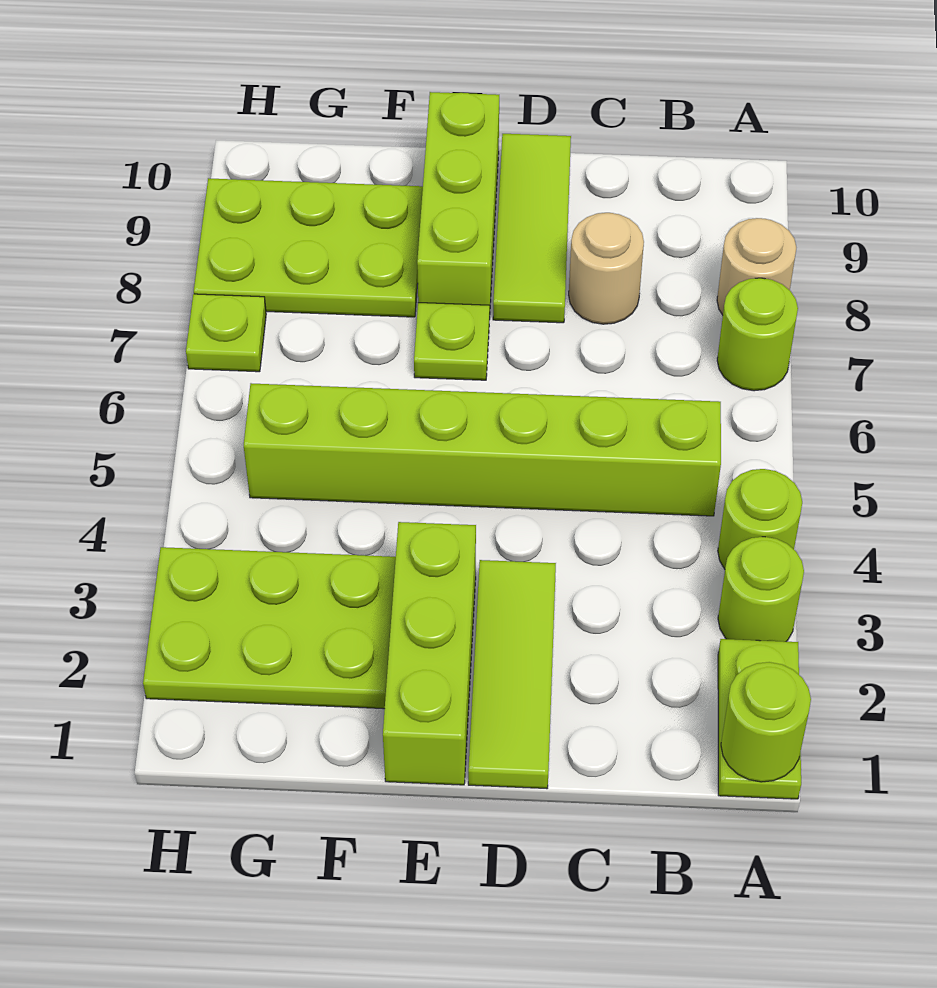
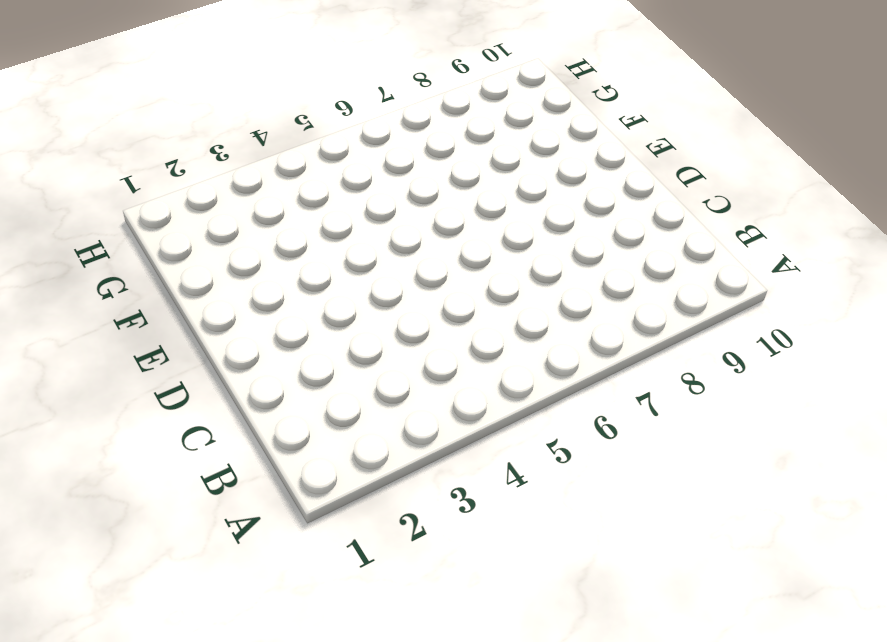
none -> lime plate A1:A2 level 1
none -> lime round brick A3 level 1
none -> lime round brick A4 level 1

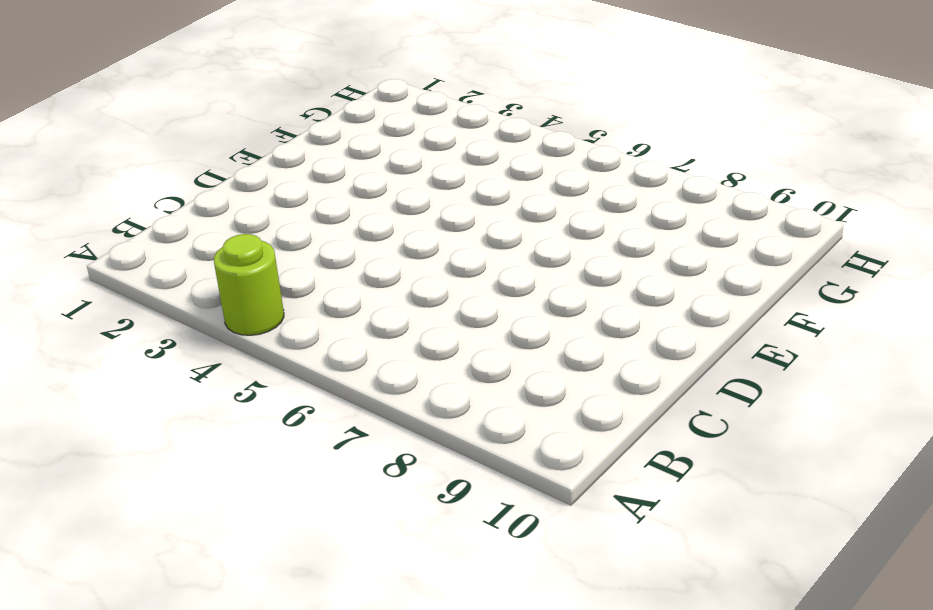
none -> lime plate A1:A2 level 1
none -> lime round brick A3 level 1
none -> lime round brick A7 level 1

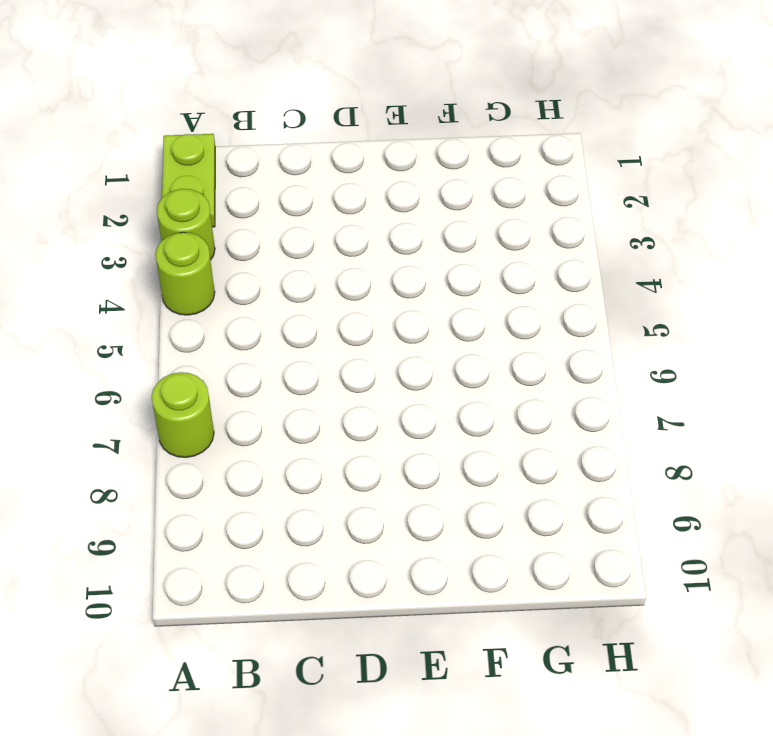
none -> tan round brick A8 level 1
none -> lime brick B5:G5 level 1
none -> tan round brick C8 level 1

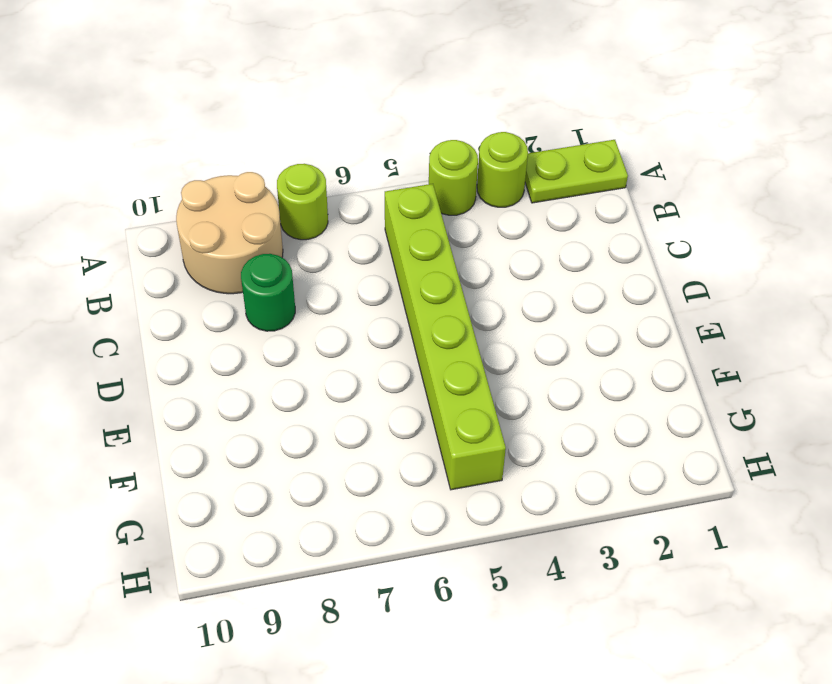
tan round brick A8:B9 level 1 -> tan round brick A8 level 1
green round brick C8 level 1 -> tan round brick C8 level 1
none -> lime tile D1:D3 level 1
none -> lime tile D8:D10 level 1
none -> lime brick E1:E3 level 1

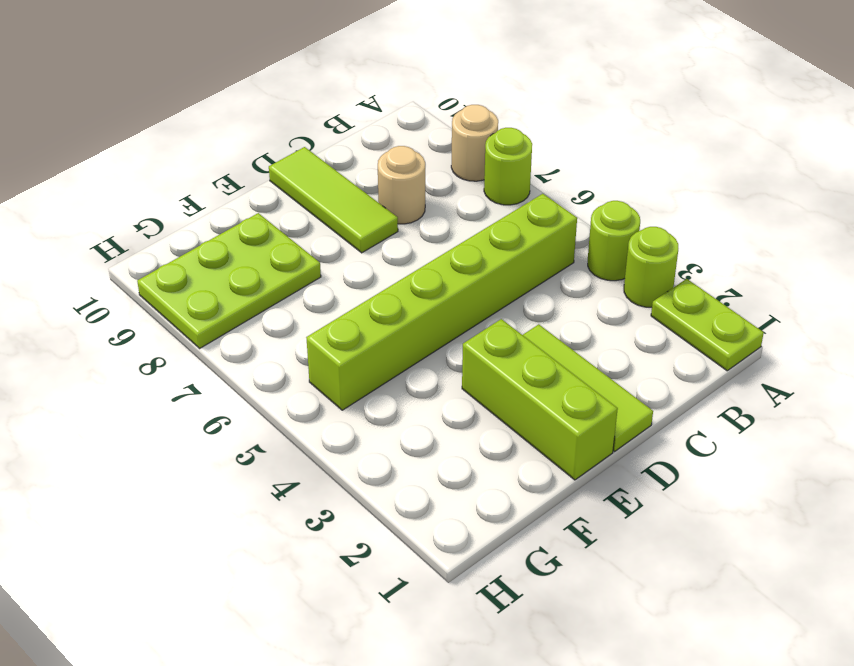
none -> lime plate E7 level 1
none -> lime brick E8:E10 level 1
none -> lime plate F2:H3 level 1

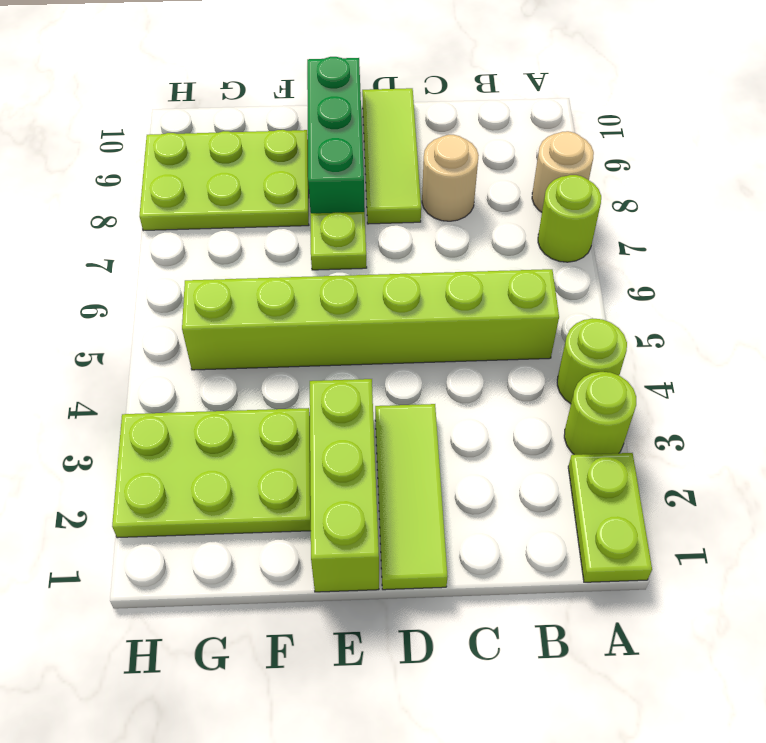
green brick E8:E10 level 1 -> lime brick E8:E10 level 1
none -> lime plate H7 level 1
none -> lime round brick A1 level 2

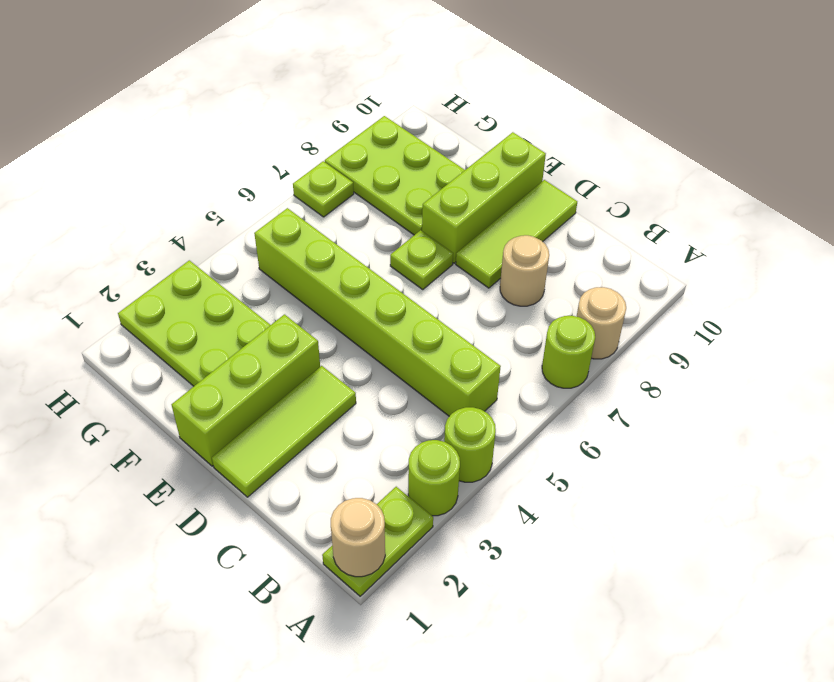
tan round brick A1 level 2 -> lime round brick A1 level 2

